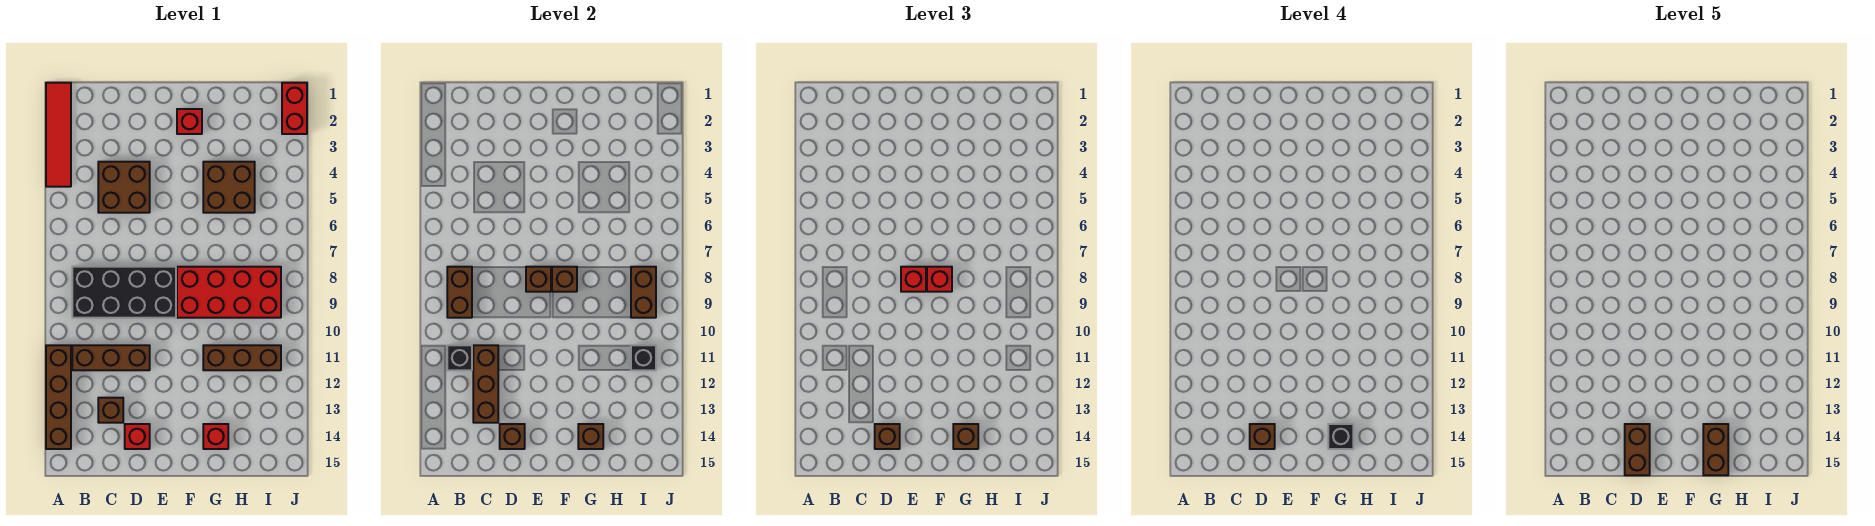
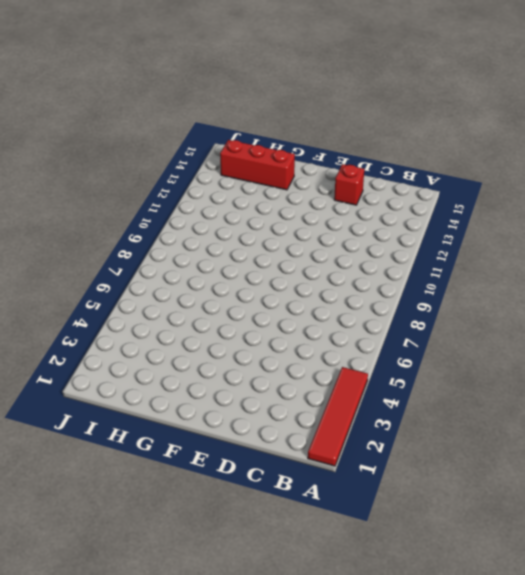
red brick G14:I14 level 1 -> red brick G14 level 1
none -> brown brick A11:A14 level 1
none -> black brick B8:E9 level 1
none -> brown brick B11:D11 level 1
none -> brown brick C4:D5 level 1

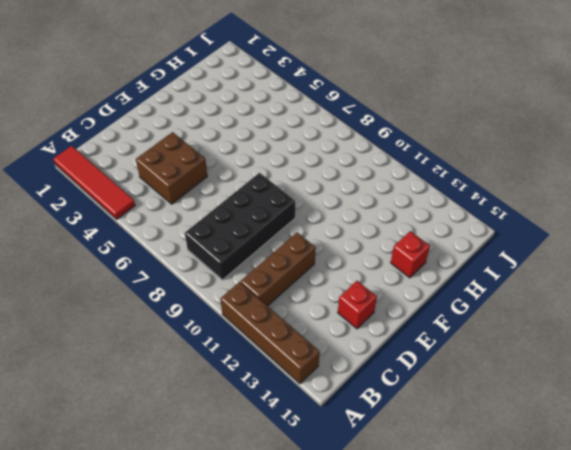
none -> brown brick C13 level 1
none -> red brick F2 level 1
none -> red brick F8:I9 level 1
none -> brown brick G4:H5 level 1

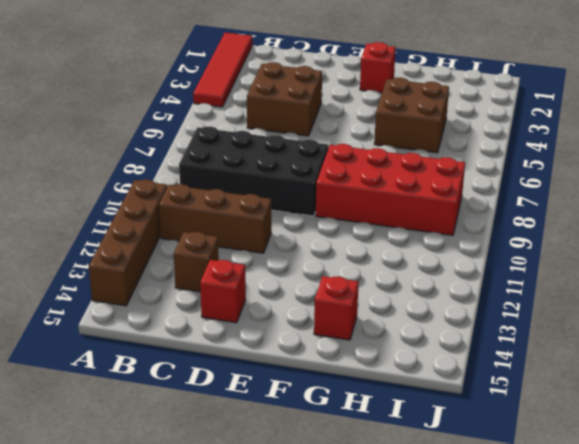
none -> brown brick G11:I11 level 1
none -> red brick J1:J2 level 1
none -> brown brick B8:B9 level 2
none -> black brick B11 level 2

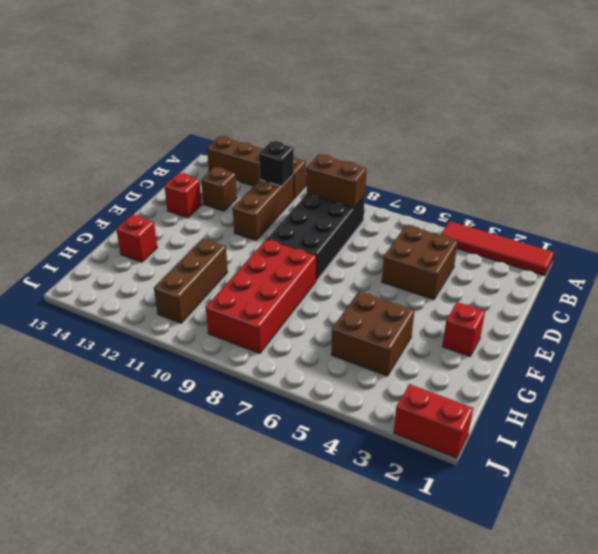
none -> brown brick C11:C13 level 2
none -> brown brick D14 level 2
none -> brown brick E8 level 2
none -> brown brick F8 level 2

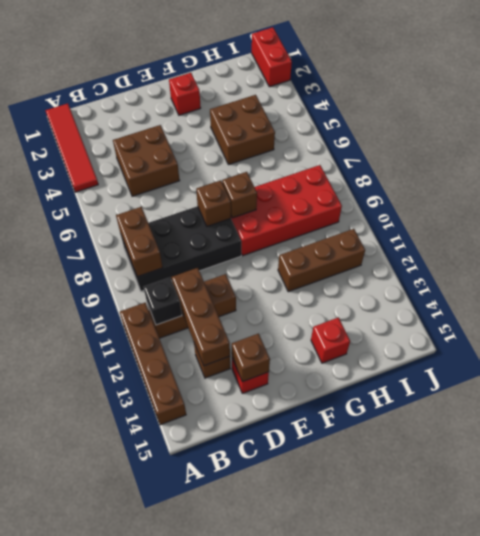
none -> brown brick G14 level 2
none -> brown brick I8:I9 level 2
none -> black brick I11 level 2
none -> brown brick D14 level 3

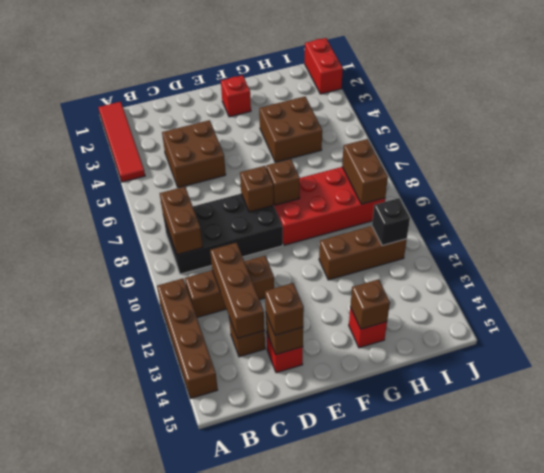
none -> black brick B11 level 2
none -> red brick E8 level 3
none -> red brick F8 level 3
none -> brown brick G14 level 3

